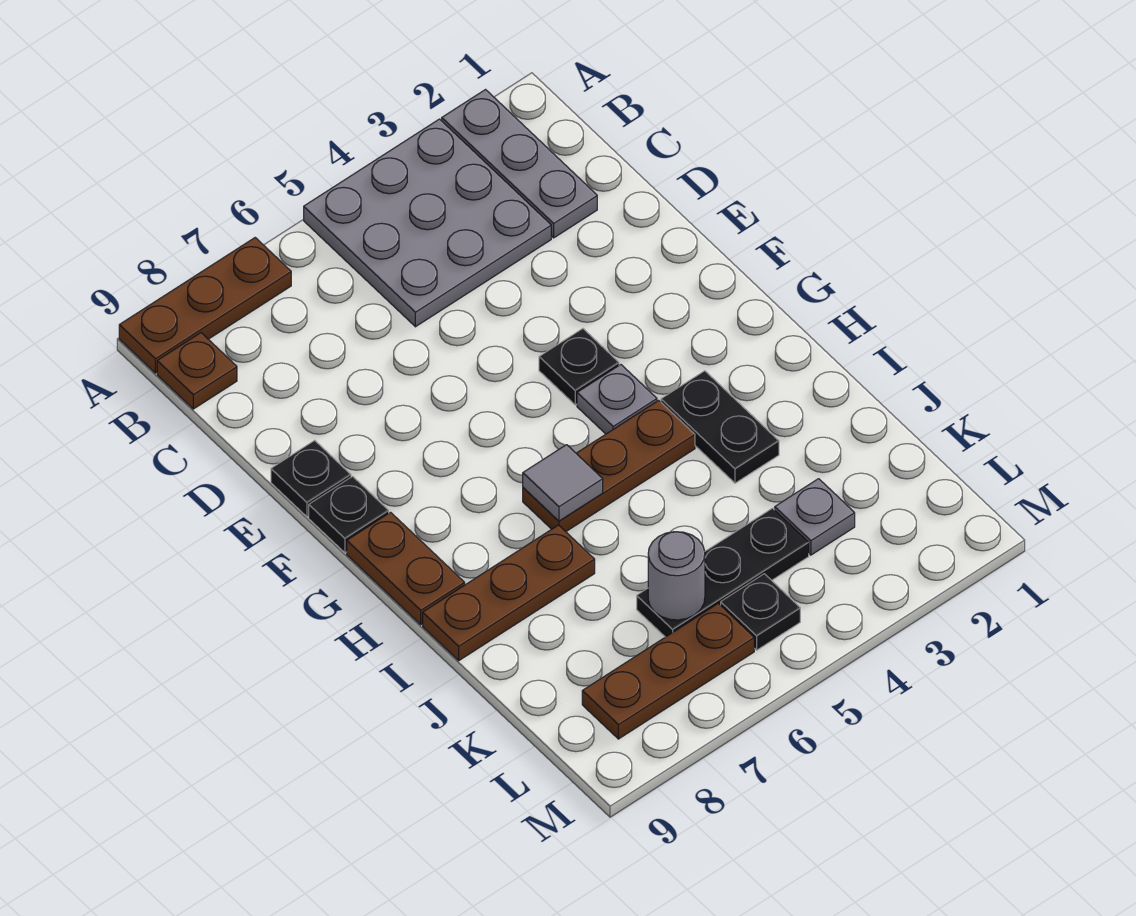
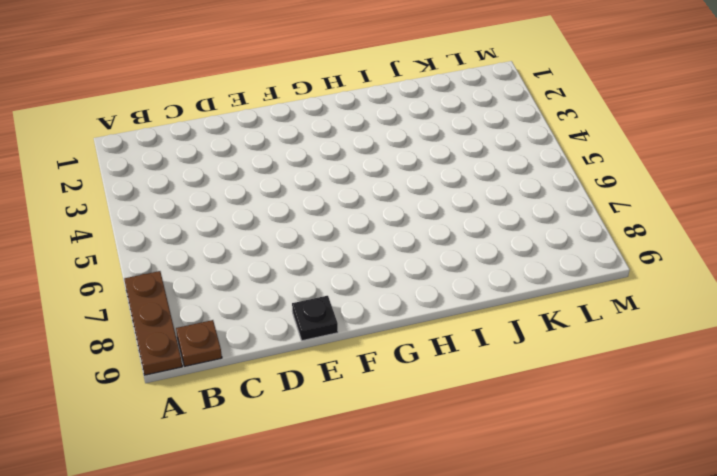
none -> grey plate A2:C2 level 1
none -> grey plate A3:C5 level 1
none -> black plate F4 level 1

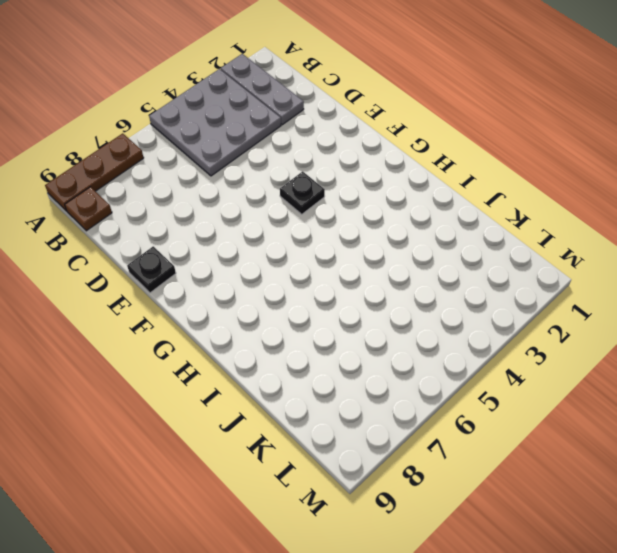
none -> black plate F9 level 1
none -> grey plate G4 level 1
none -> brown plate G9:H9 level 1

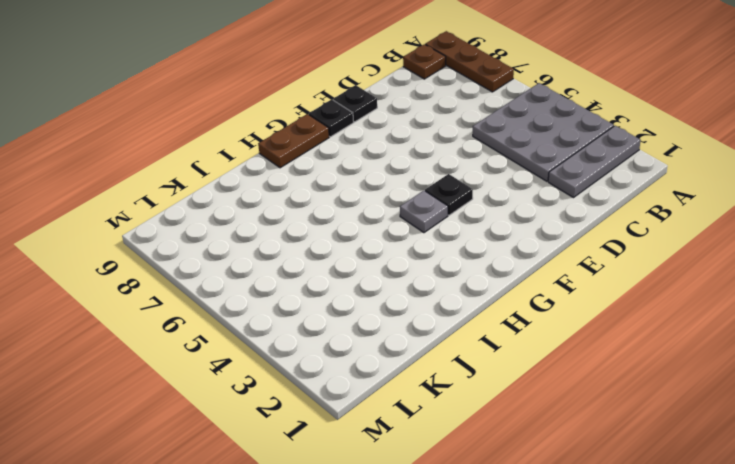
none -> black plate H3:I3 level 1
none -> brown plate H4:H6 level 1
none -> brown plate I7:I9 level 1

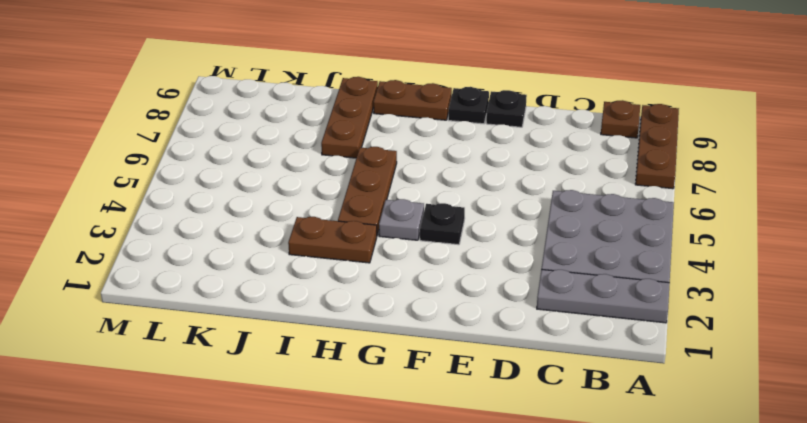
brown plate H3:I3 level 1 -> black plate H3:I3 level 1
none -> grey plate K3 level 1
none -> black plate K4:K6 level 1
none -> black plate L5 level 1

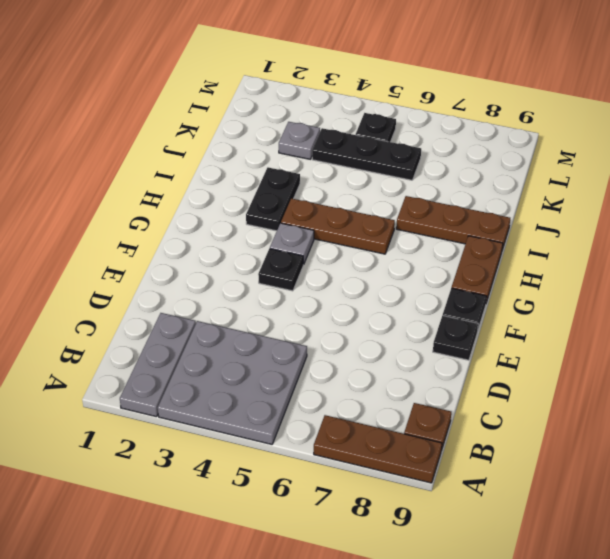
none -> brown plate L6:L8 level 1
none -> grey tile H6 level 2
none -> grey round brick K6 level 2

